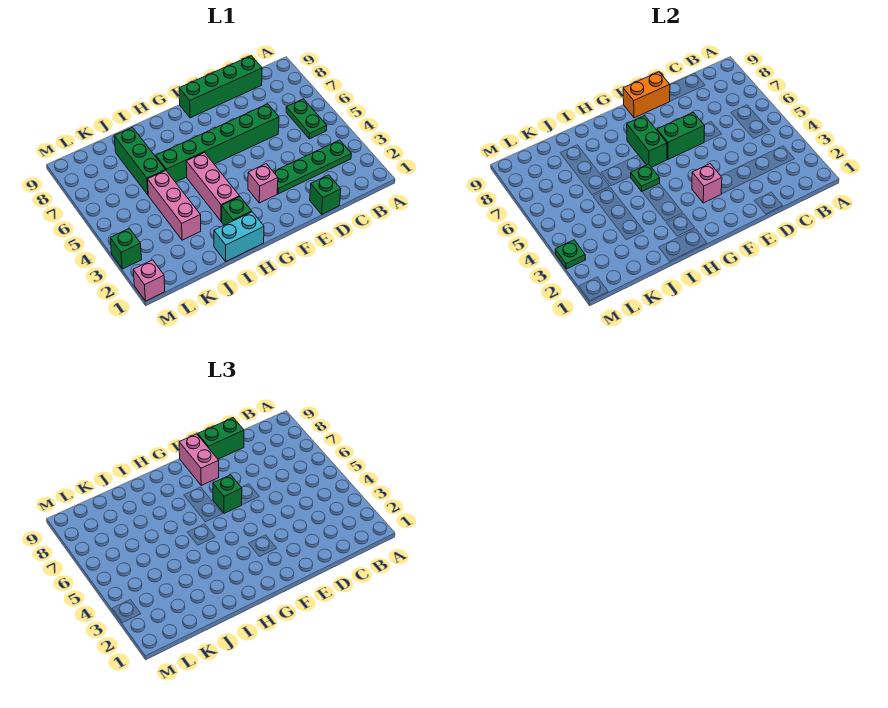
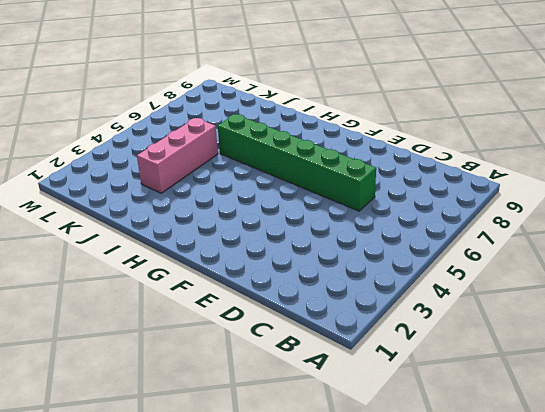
none -> green plate B3:E3 level 1
none -> green plate B5:B6 level 1
none -> green brick C9:F9 level 1

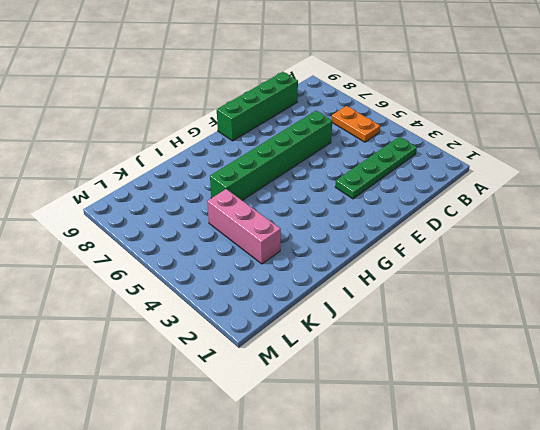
orange plate B5:B6 level 1 -> green plate B5:B6 level 1
none -> green brick D1 level 1
none -> pink brick F3 level 1
none -> cyan brick H1:I1 level 1

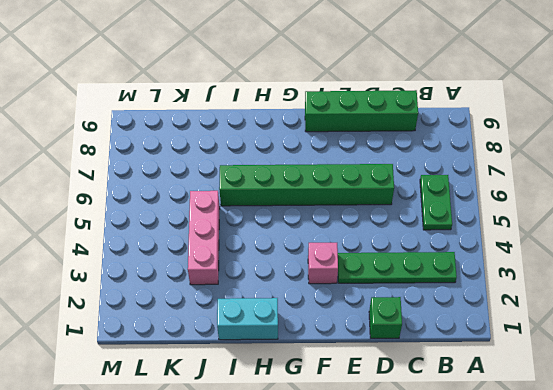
none -> green brick H2 level 1
none -> pink brick H3:H5 level 1
none -> green brick J6:J8 level 1

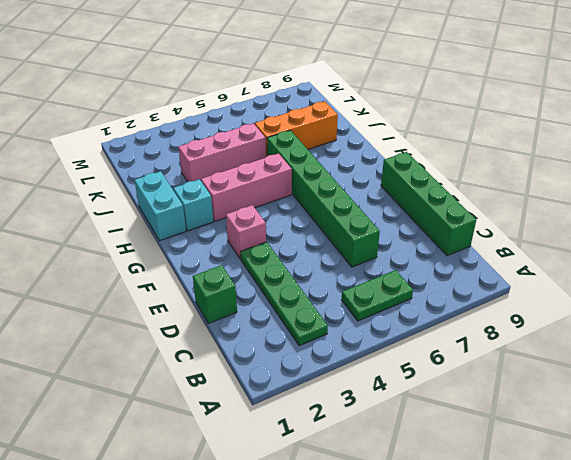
cyan brick H2 level 1 -> green brick H2 level 1
orange brick J6:J8 level 1 -> green brick J6:J8 level 1
none -> pink brick M1 level 1
none -> green brick M3 level 1
none -> green brick E6:F6 level 2

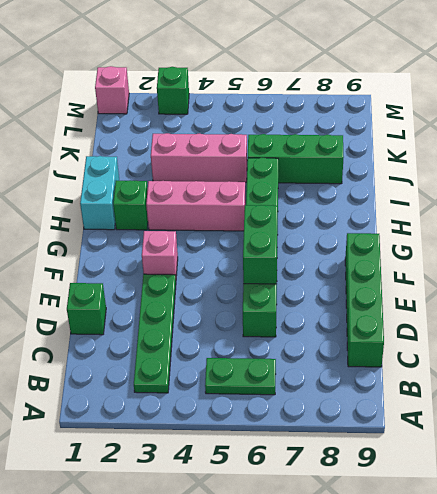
none -> orange brick E9:F9 level 2
none -> pink brick F3 level 2
none -> green brick G6:G7 level 2

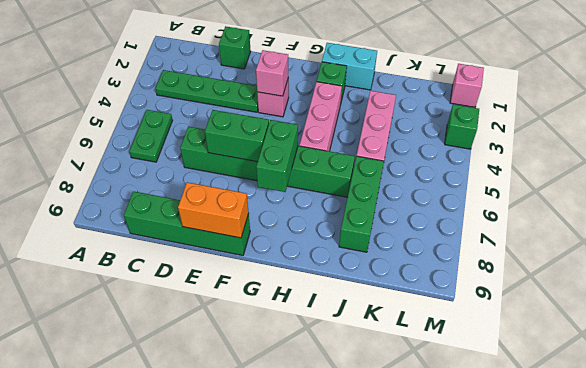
none -> green plate H5 level 2
none -> green plate M3 level 2
none -> green brick D9:E9 level 3

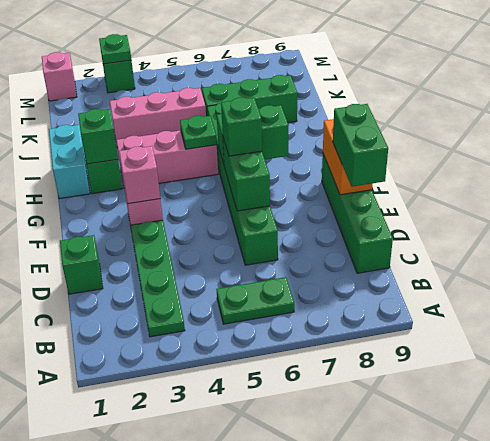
green brick H2 level 2 -> none
none -> pink brick F8:F9 level 3

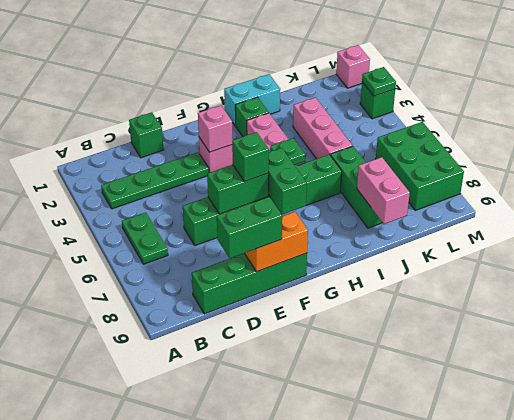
pink brick J8:J9 level 2 -> pink brick F8:F9 level 3
green brick L6:M8 level 1 -> none

